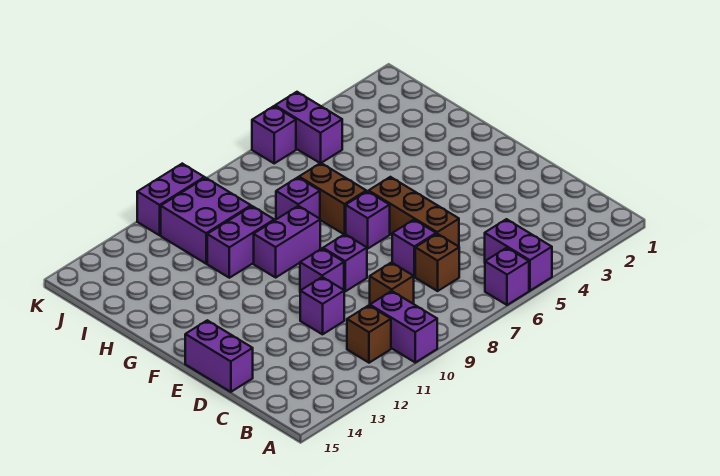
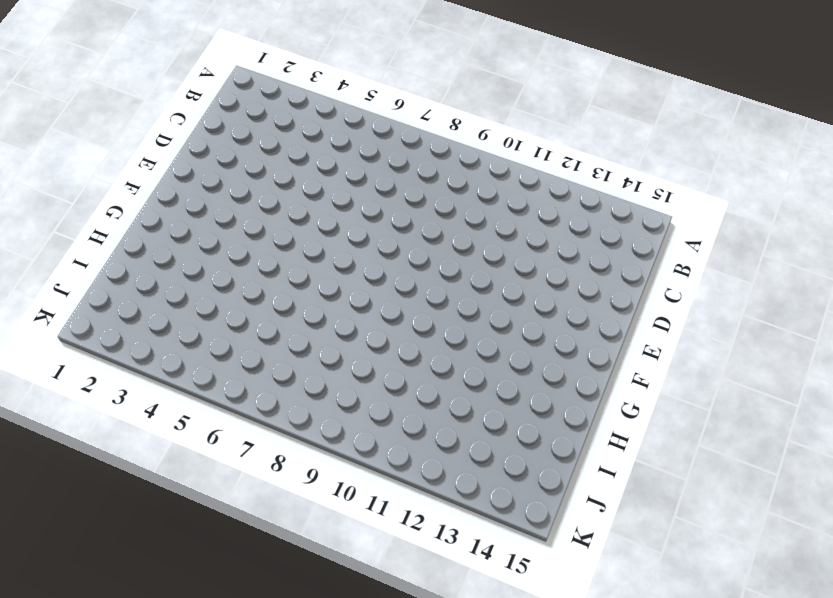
none -> purple brick A5:B5 level 1
none -> purple brick A6 level 1
none -> purple brick A10:B10 level 1

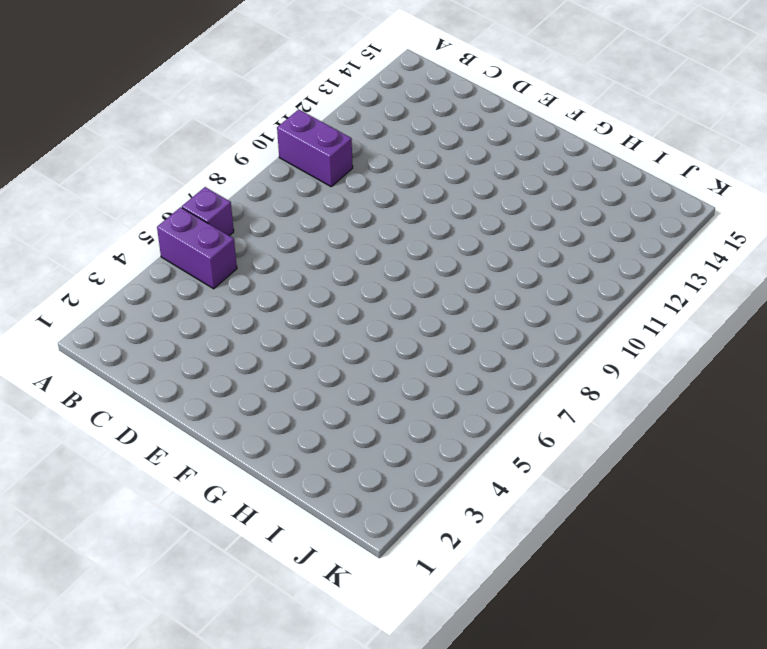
none -> brown brick B11 level 1
none -> brown brick C7 level 1
none -> brown brick C9 level 1

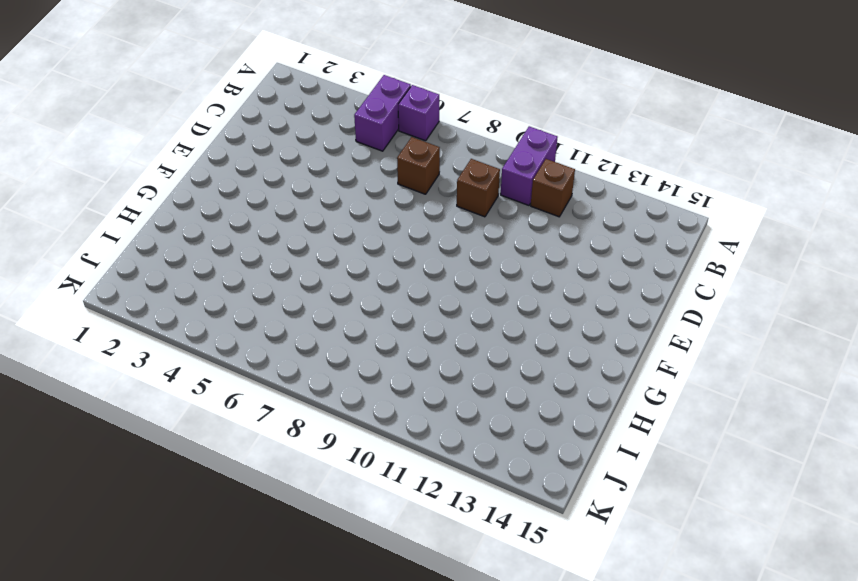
none -> brown brick D6:F6 level 1
none -> purple brick D7 level 1
none -> purple brick D11 level 1

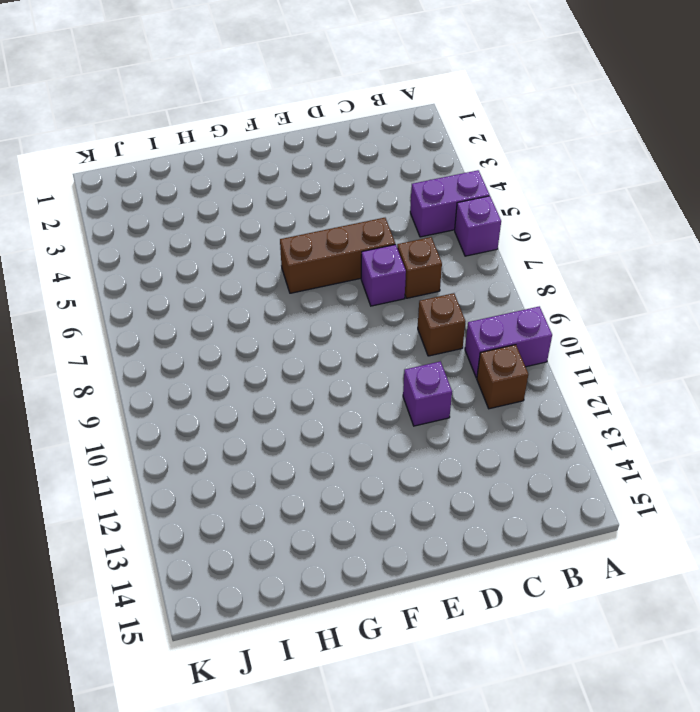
none -> purple brick D15:E15 level 1
none -> purple brick E9 level 1
none -> purple brick E10 level 1

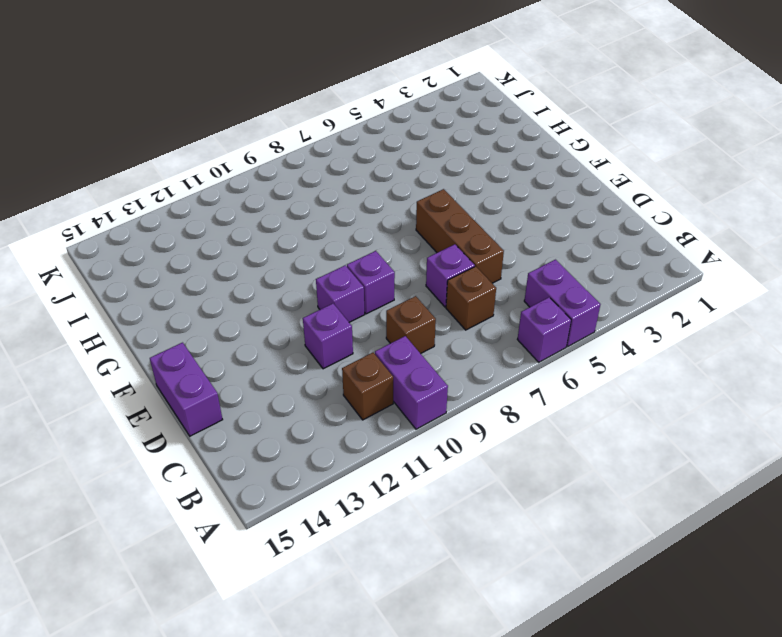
none -> purple brick F7 level 1
none -> brown brick G7:H7 level 1
none -> purple brick G9:G10 level 1

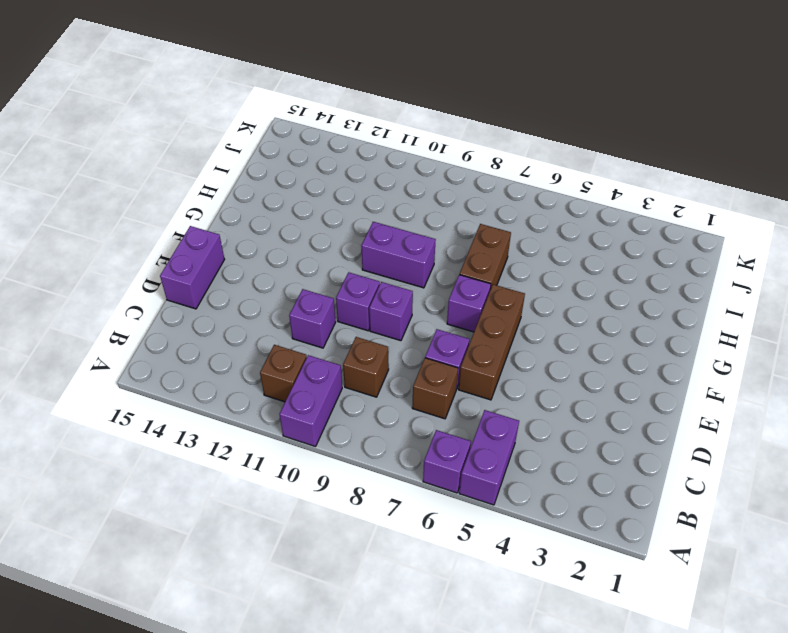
none -> purple brick H8 level 1
none -> purple brick H10:H11 level 1
none -> purple brick I10:J11 level 1

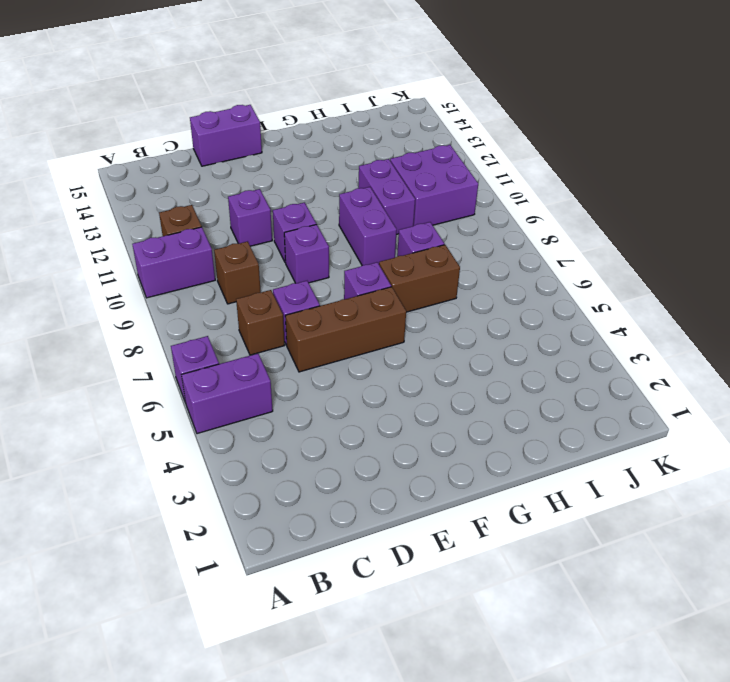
none -> purple brick J5:K5 level 1
none -> purple brick K6 level 1
none -> purple brick K10:K11 level 1

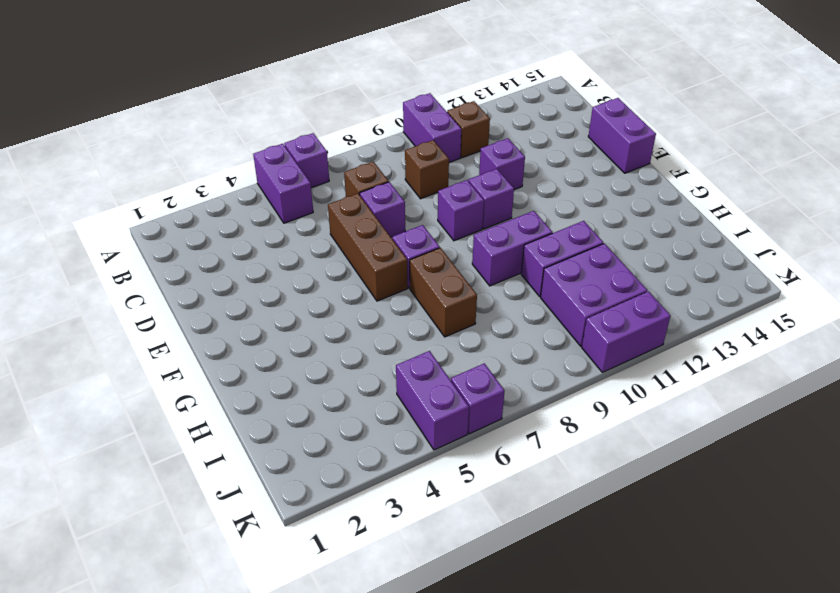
none -> purple brick H8 level 1

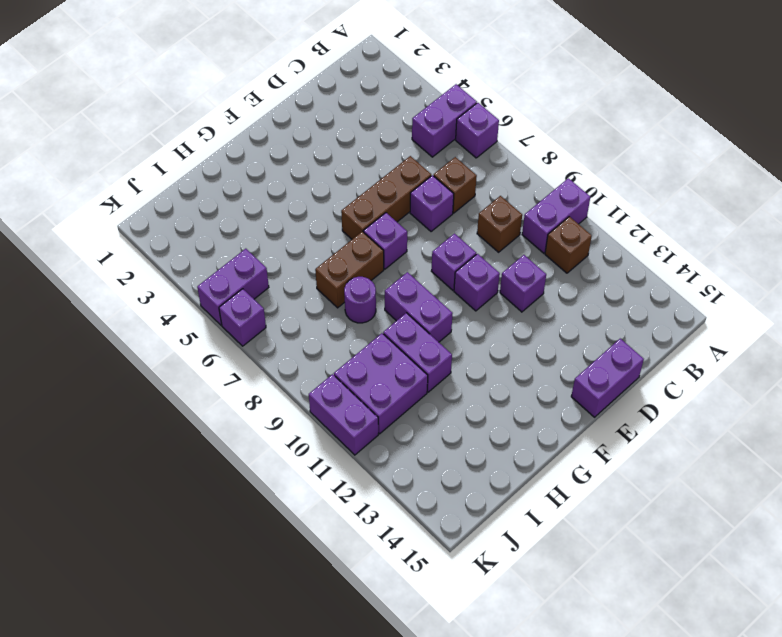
purple round brick H8 level 1 -> purple brick H8 level 1

